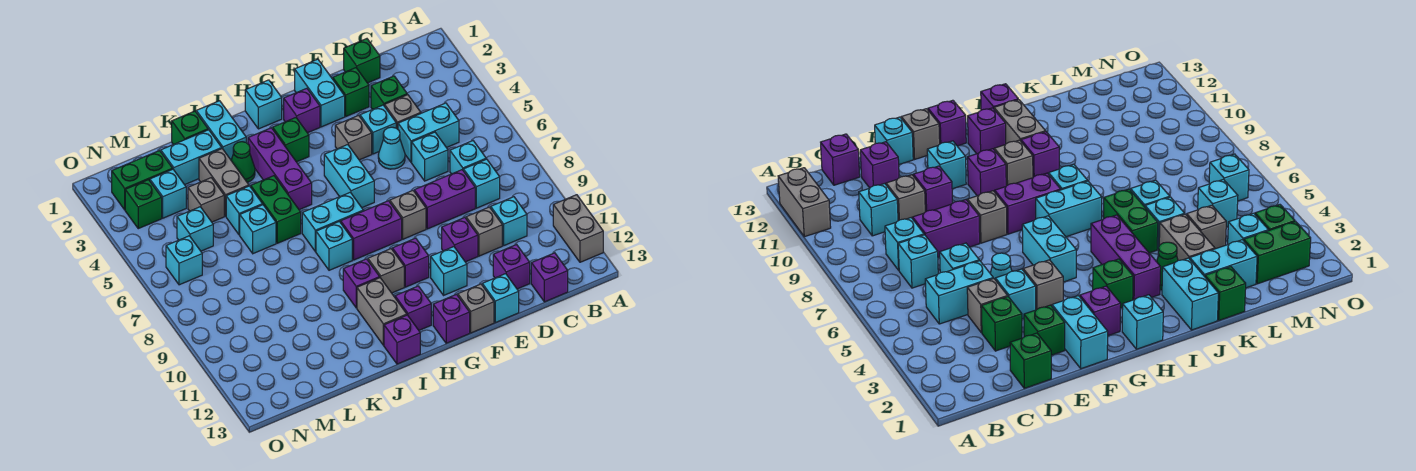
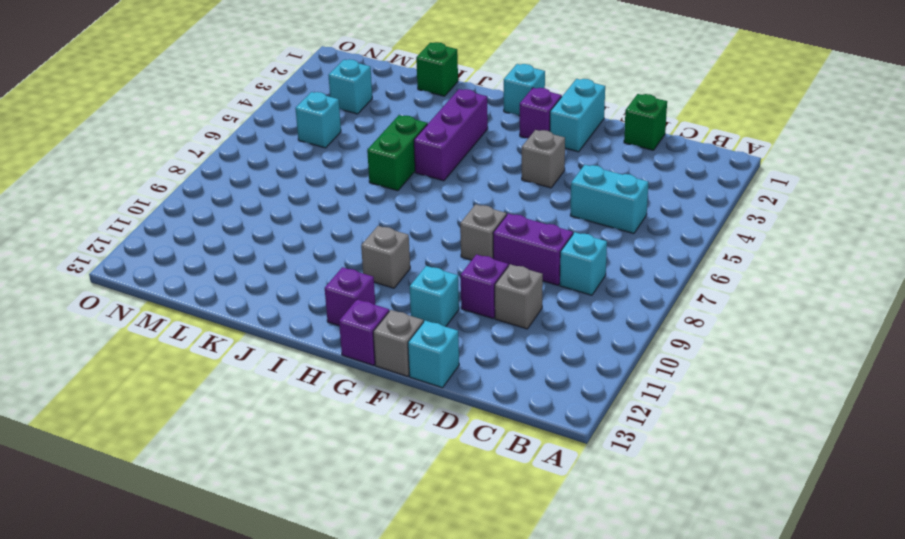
none -> grey brick A11:A12 level 1
none -> cyan brick C7 level 1
none -> cyan brick C10 level 1
none -> purple brick C13 level 1

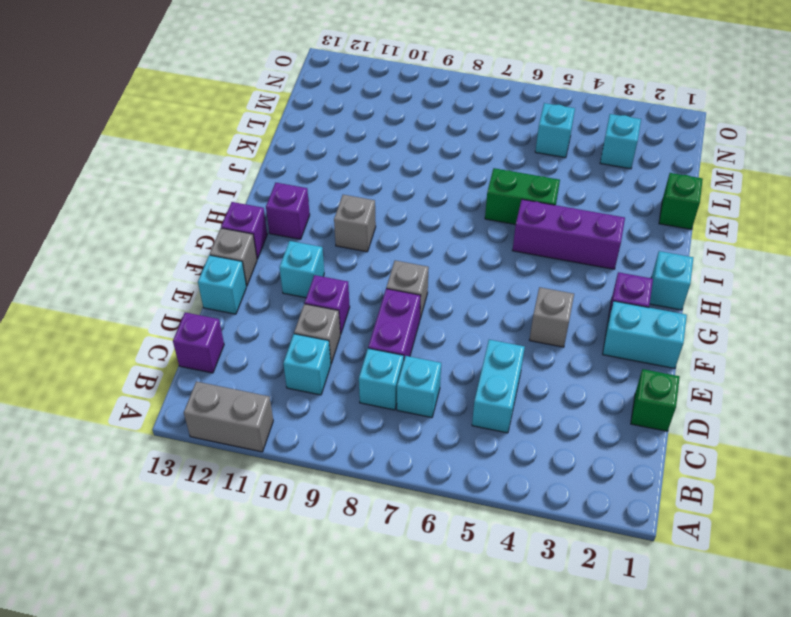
none -> green brick D3 level 1
none -> grey brick D4 level 1
none -> cyan brick D6 level 1
none -> purple brick D12 level 1

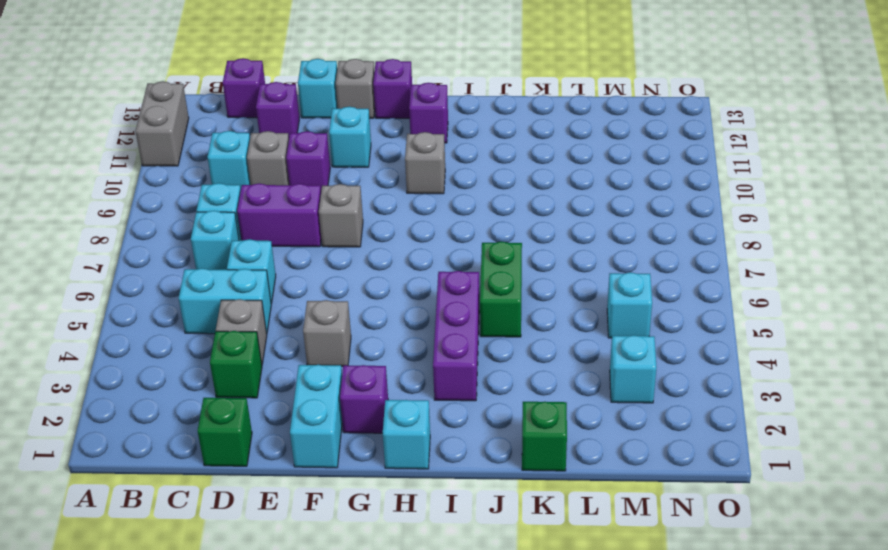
none -> green brick E2 level 1
none -> cyan brick E4 level 1
none -> cyan cone E5 level 1
none -> cyan brick G5:G6 level 1

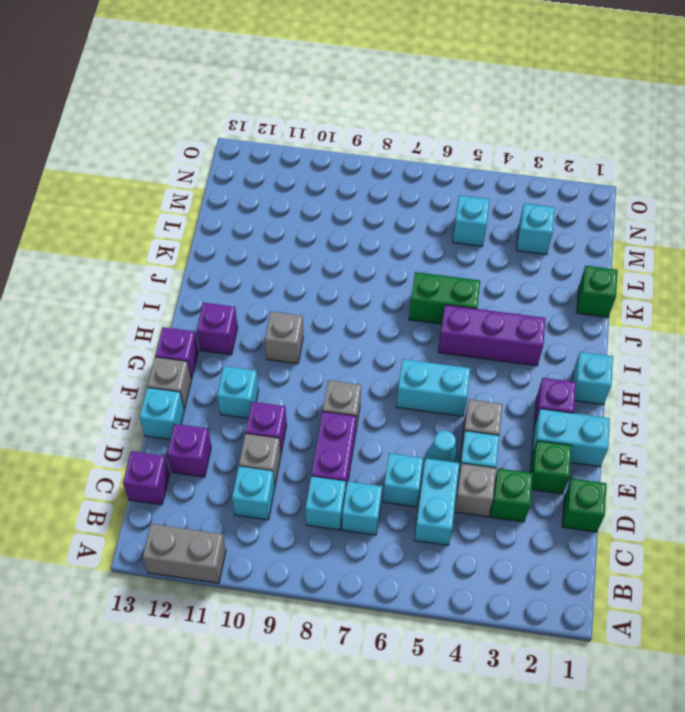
none -> purple brick G8:H8 level 1
none -> purple brick G10 level 1
none -> green brick H3 level 1
none -> cyan brick H7:I7 level 1

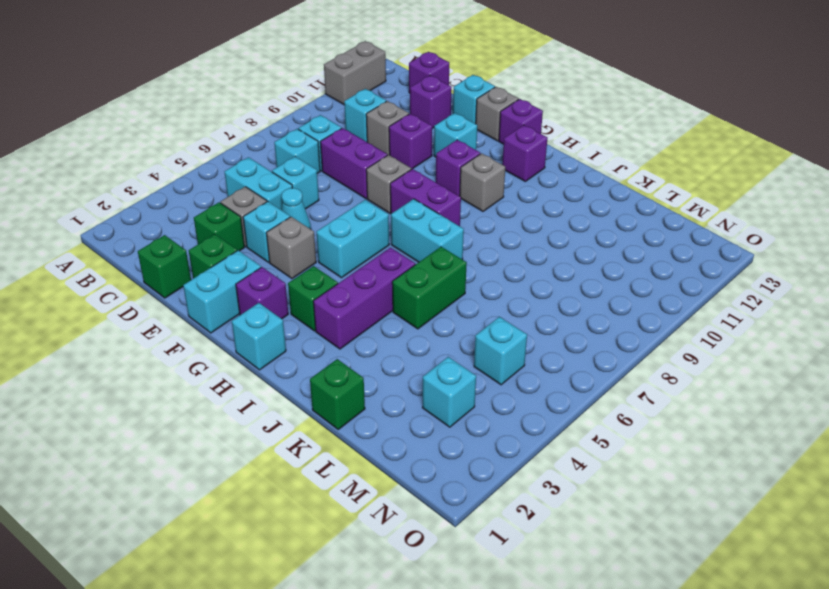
none -> cyan brick I8 level 1
none -> purple brick I10 level 1
none -> grey brick I11:I12 level 1
none -> purple brick I13 level 1

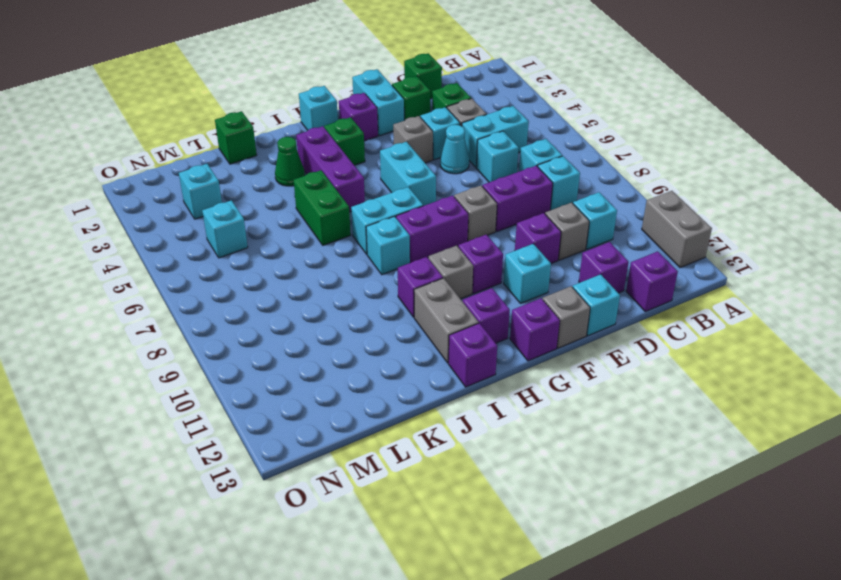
none -> cyan brick J1:J2 level 1
none -> cyan brick K2:L2 level 1
none -> grey brick K3:K4 level 1
none -> cyan brick K5 level 1

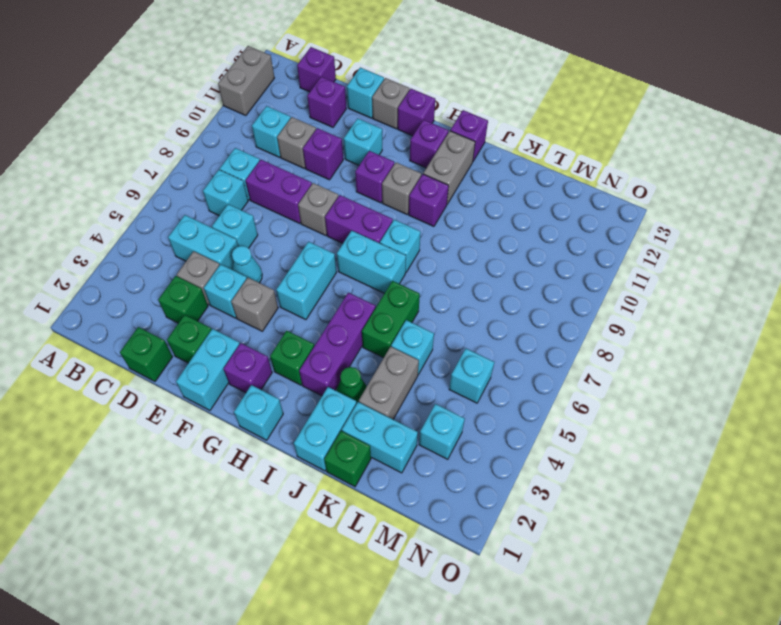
none -> cyan brick K6 level 1
none -> grey brick L4 level 1
none -> green brick M2:N2 level 1
none -> green brick N3 level 1

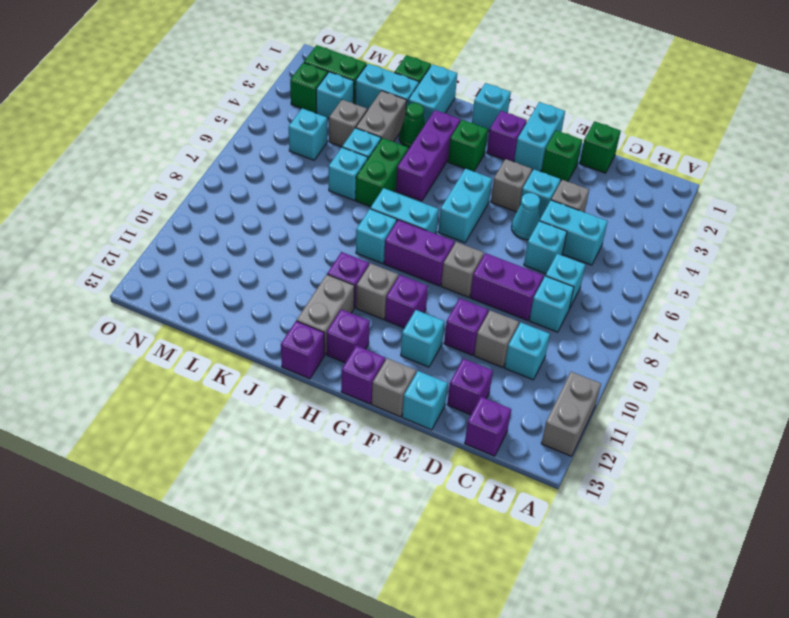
none -> green brick D3 level 1
none -> cyan brick N6 level 1

